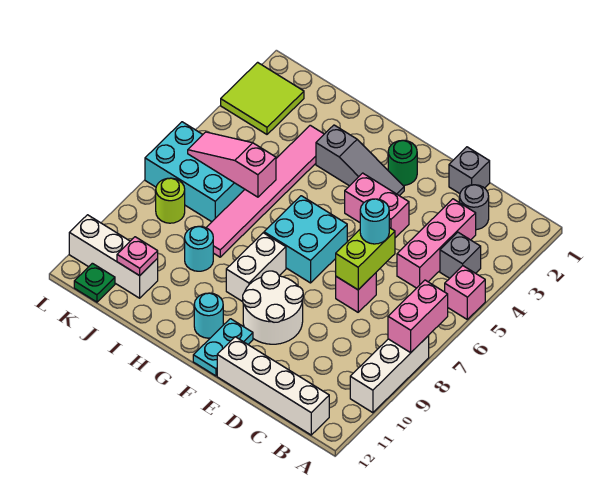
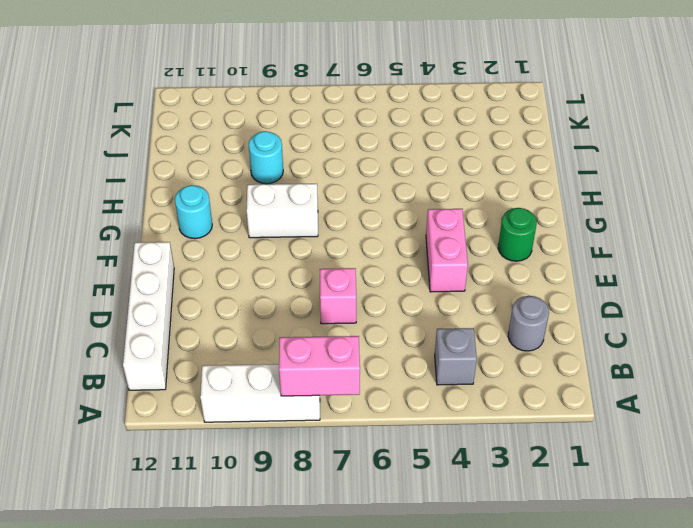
none -> pink brick A5 level 1
none -> pink brick C3:C5 level 1
none -> grey brick D1 level 1

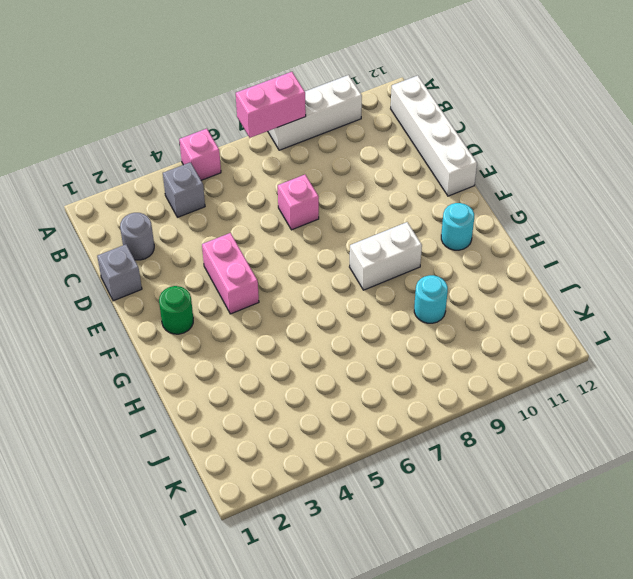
none -> pink brick C3:C5 level 1
none -> white round brick E9:F10 level 1
none -> grey slope F3:H3 level 1 top H

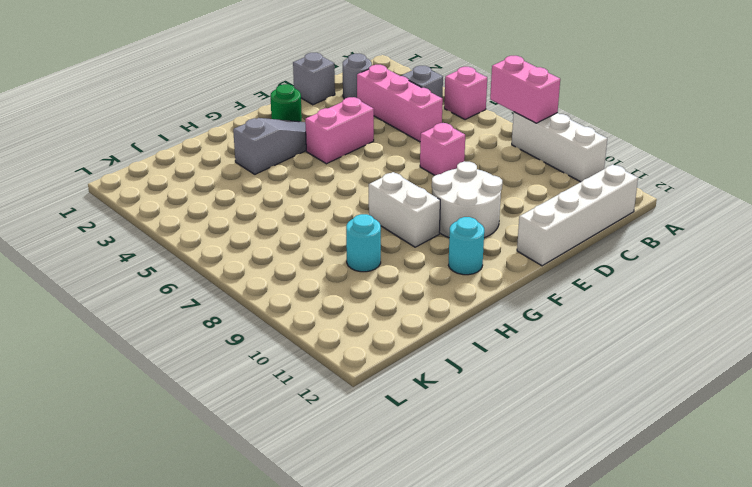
none -> cyan brick F6:G7 level 1
none -> cyan plate F11:F12 level 1
none -> pink tile I3:I8 level 1

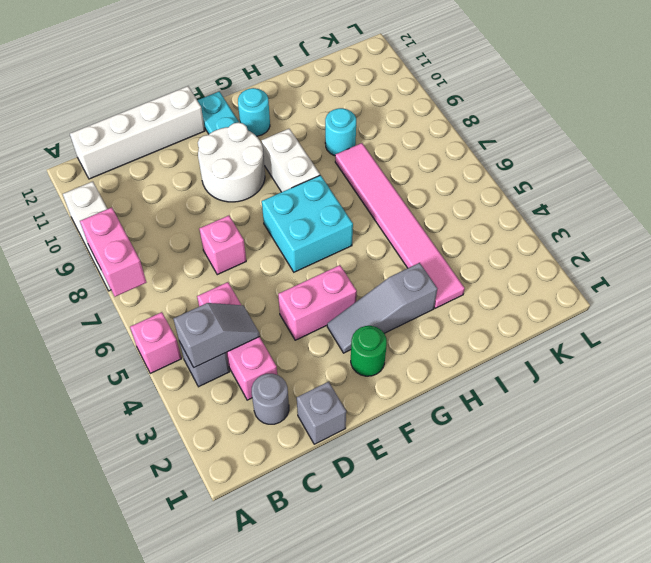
grey slope B4:C4 level 2 top B -> none
none -> cyan brick J6:L7 level 1
none -> white brick J11:L11 level 1
none -> lime tile K2:L3 level 1

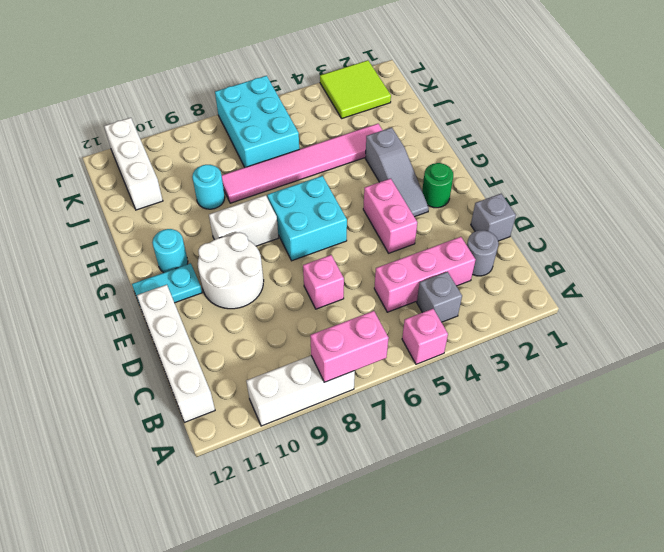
none -> lime round brick K8 level 1
none -> green plate K12 level 1
none -> lime brick D6:D7 level 2

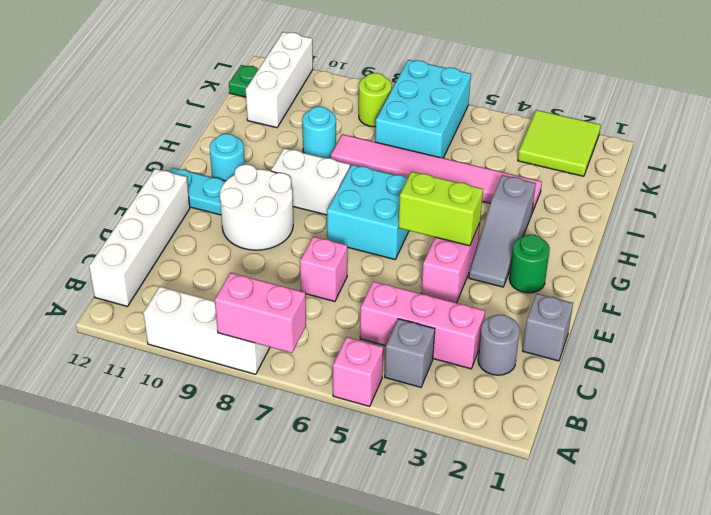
lime brick F4:F5 level 2 -> lime brick D6:D7 level 2
none -> pink slope I6:K6 level 2 top I
none -> pink plate J11 level 2
none -> cyan round brick D6 level 3

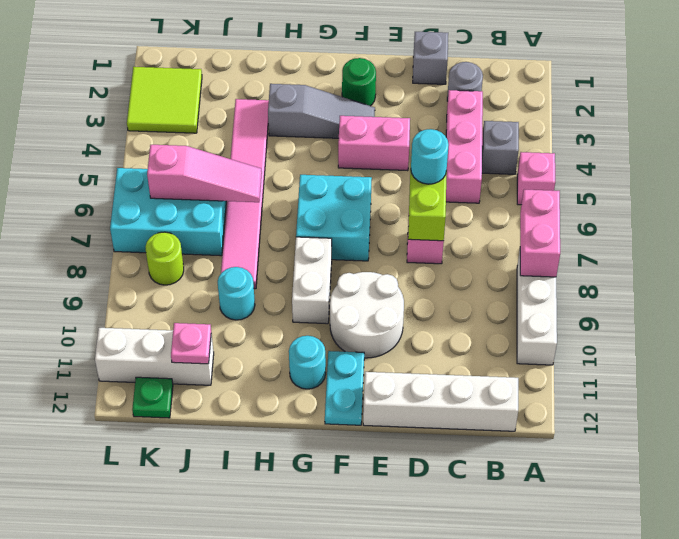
pink slope I6:K6 level 2 top K -> pink slope I6:K6 level 2 top I

